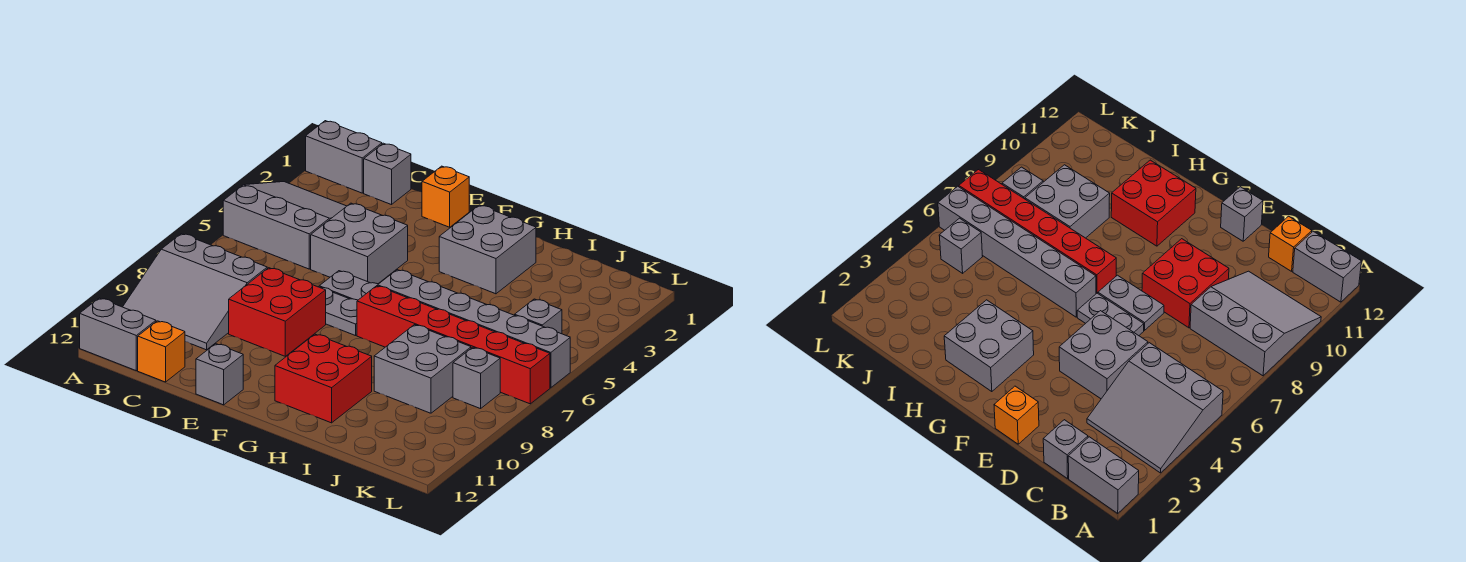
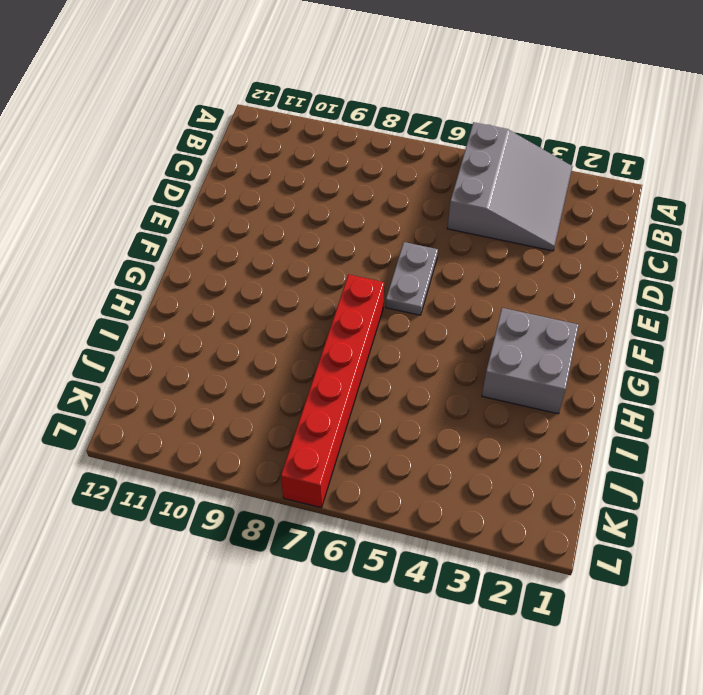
none -> grey brick A1:B1 level 1
none -> grey slope A8:C10 level 1 top 8
none -> grey brick A12:B12 level 1

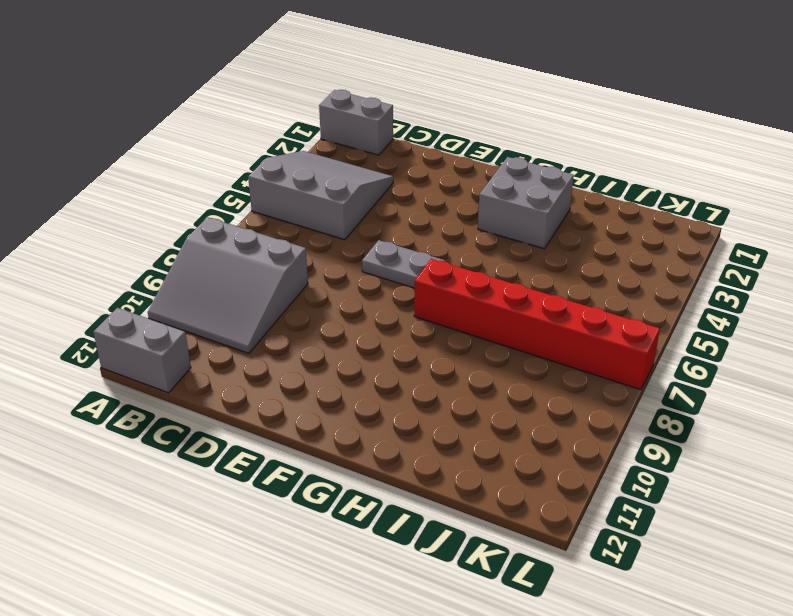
none -> grey brick C1 level 1
none -> orange brick C12 level 1
none -> grey brick D4:E5 level 1

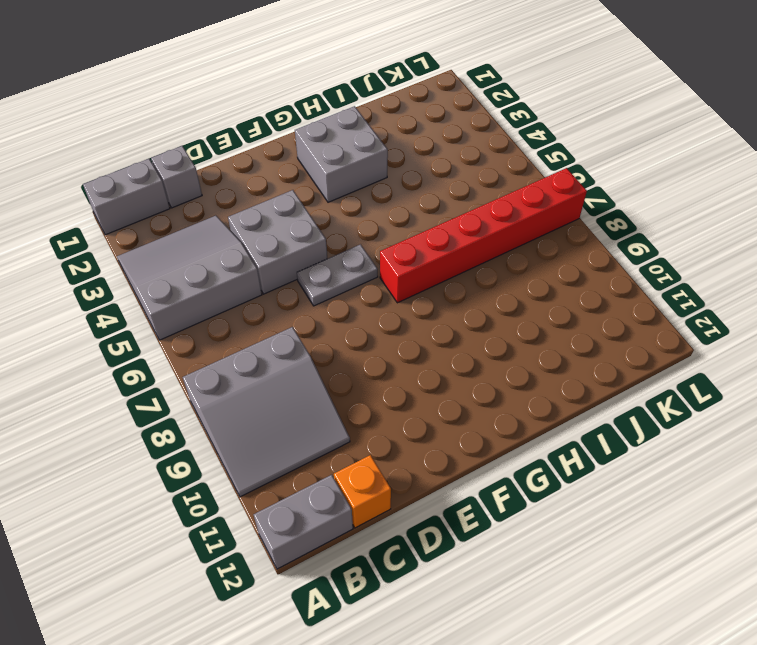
none -> red brick D8:E9 level 1
none -> orange brick E1 level 1
none -> grey plate E7:F7 level 1

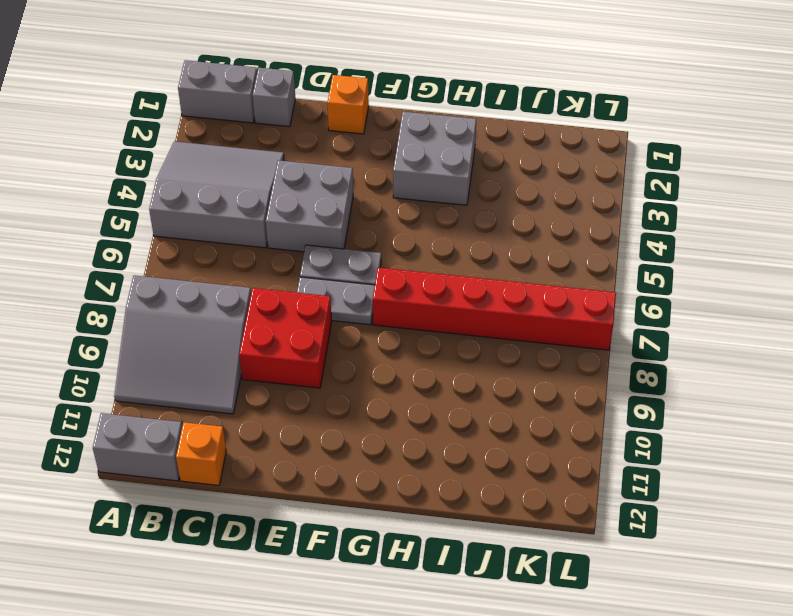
none -> grey brick E12 level 1
none -> grey brick G6:L6 level 1
none -> red brick G10:H11 level 1

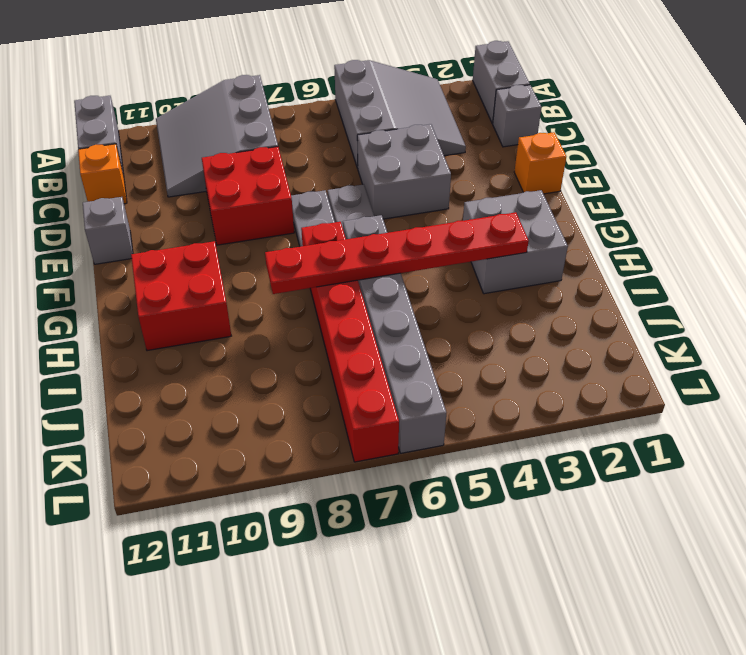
red plate H3:H8 level 2 -> none
none -> grey brick I8:J9 level 1
none -> grey brick K5 level 1
none -> grey brick K8 level 1

